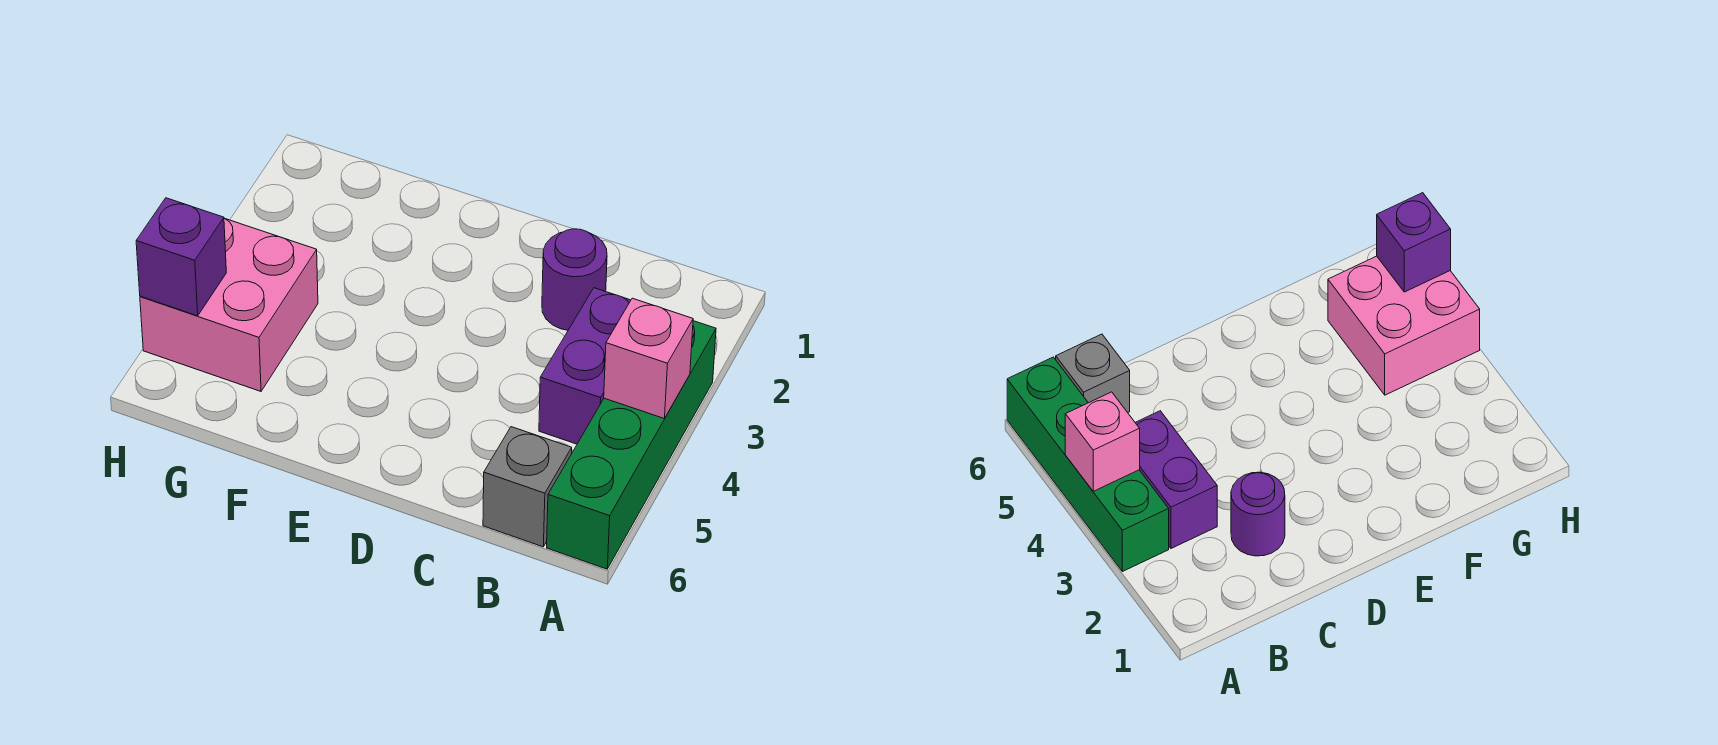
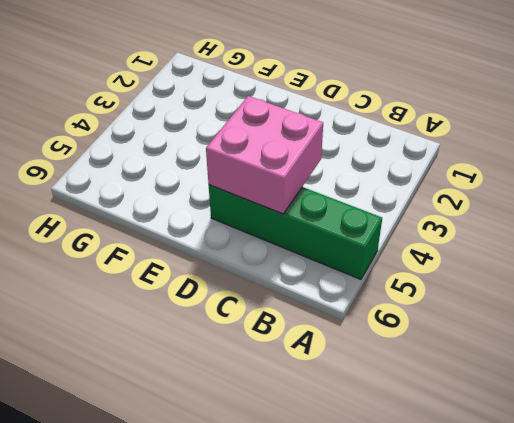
green brick A5:D5 level 1 -> green brick A3:A6 level 1
pink brick C4:D5 level 2 -> pink brick G4:H5 level 1
none -> purple brick B3:B4 level 1
none -> grey brick B6 level 1

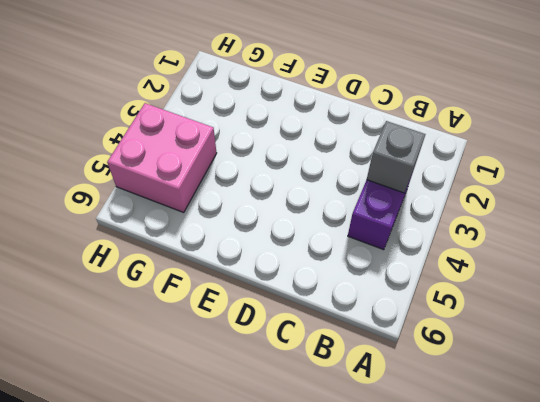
grey brick B3 level 2 -> grey brick B6 level 1
none -> green brick A3:A6 level 1
none -> purple round brick C2 level 1

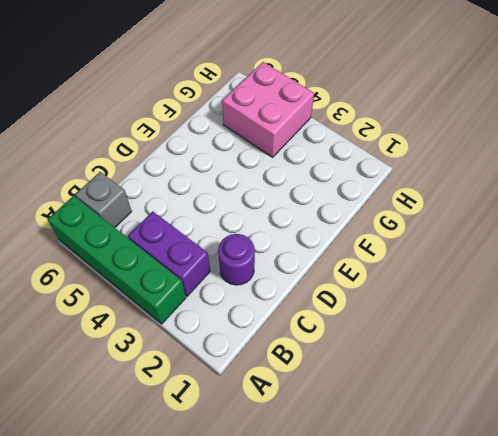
none -> pink brick A4 level 2
none -> purple brick H5 level 2

